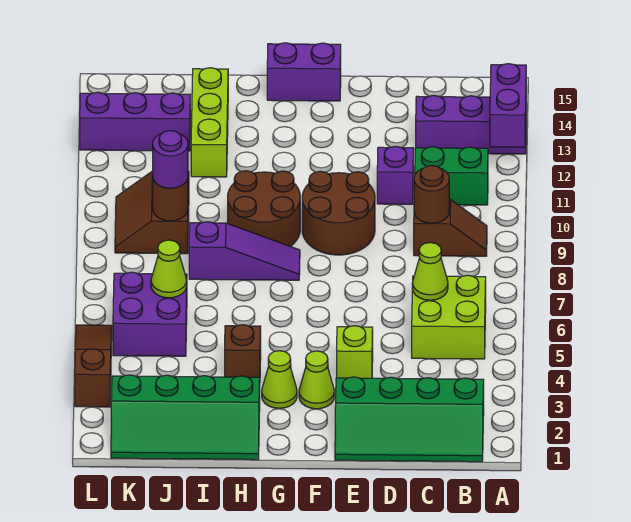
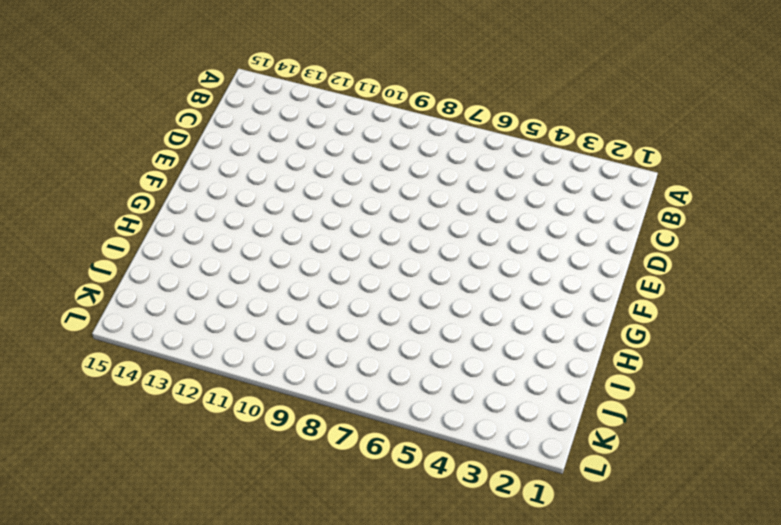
none -> purple brick A13:C13 level 1
none -> green slope B1:E2 level 1 top 2
none -> lime brick B5:C6 level 1

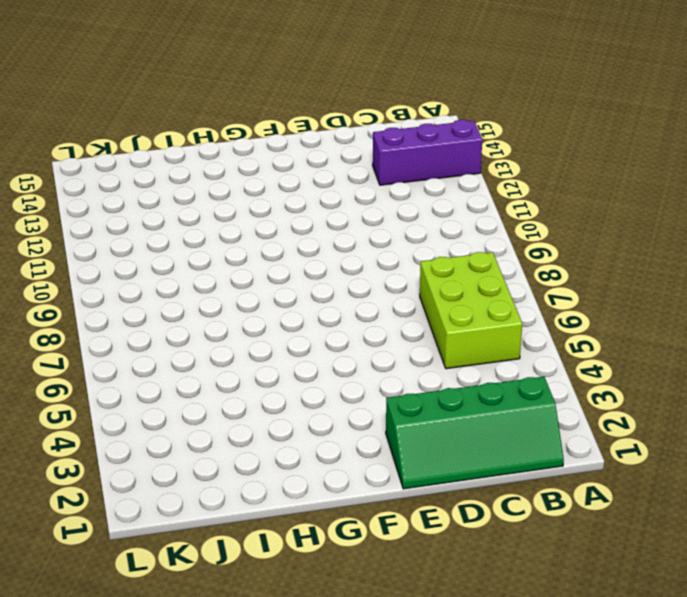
lime brick B5:C7 level 1 -> lime brick B5:C6 level 1
none -> brown slope B9:C9 level 1 top C
none -> green brick B11:C11 level 1
none -> purple brick D11 level 1

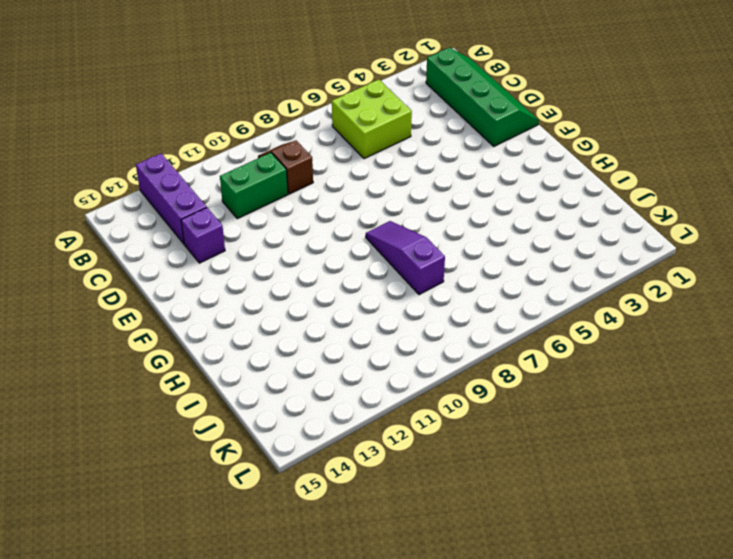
green brick C10:C11 level 1 -> green brick B11:C11 level 1
purple brick D13 level 1 -> purple brick D11 level 1
none -> lime brick E4 level 1
none -> brown round brick E9:F10 level 1
none -> lime cone F3 level 1

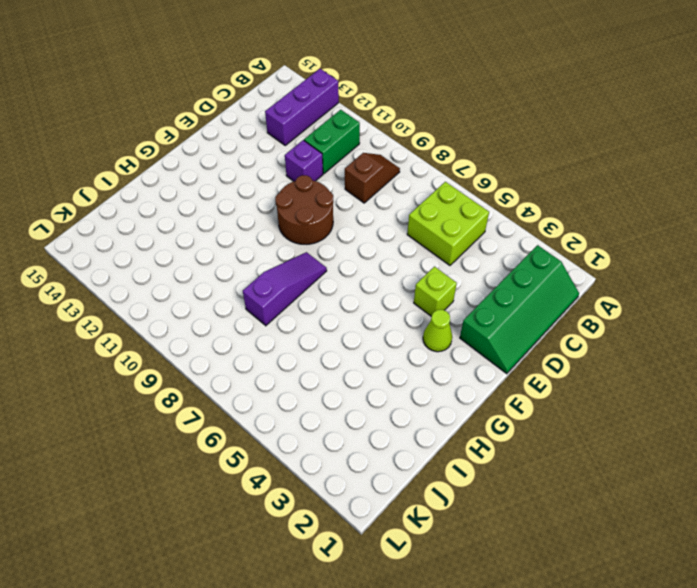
none -> purple brick F15:G15 level 1
none -> lime cone G3 level 1
none -> brown round brick G9:H10 level 1

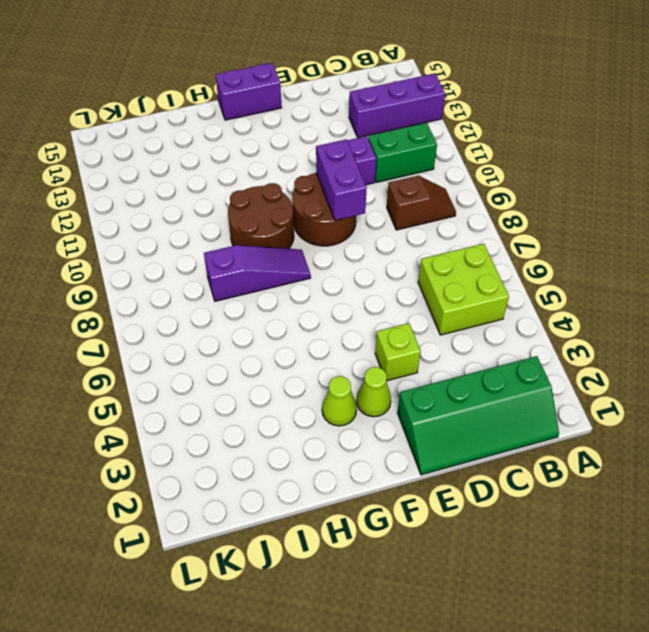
purple brick E9:E10 level 2 -> purple brick A12:A13 level 2
none -> green slope H1:K2 level 1 top 2
none -> brown brick H4 level 1
none -> lime brick I12:I14 level 1

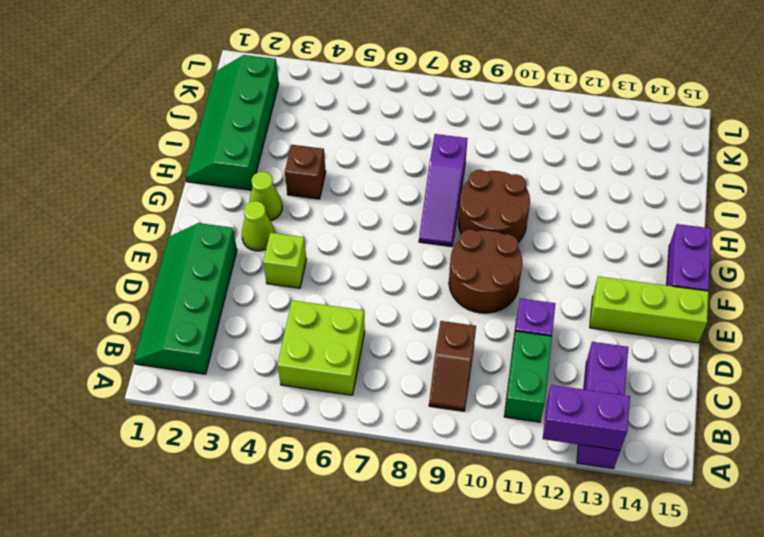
lime brick E13:E15 level 1 -> lime brick I12:I14 level 1
none -> purple brick J5:K6 level 1
none -> brown slope J9:K10 level 1 top J
none -> purple brick J13:L13 level 1

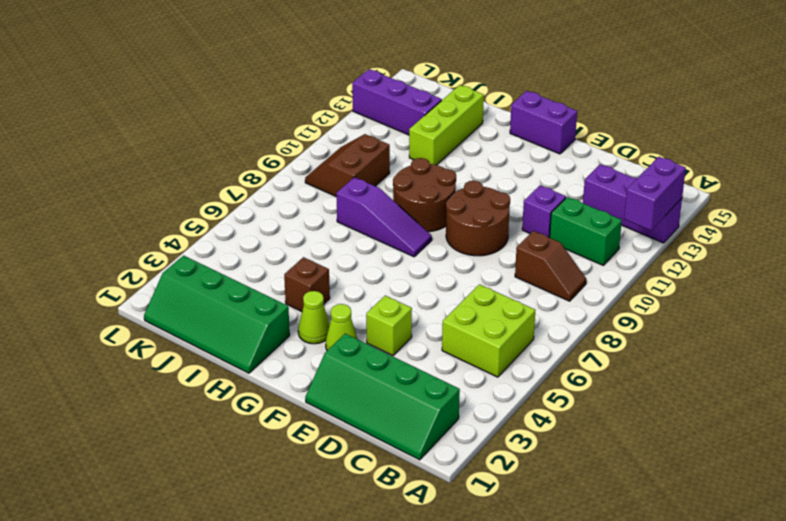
none -> purple brick J5:K6 level 1
none -> brown slope L3:L5 level 1 top 3
none -> lime cone C6 level 2

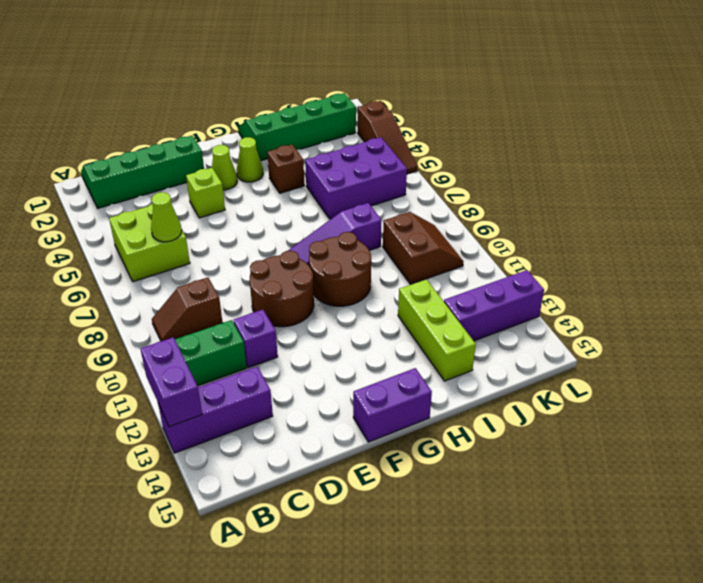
purple brick I5:K6 level 1 -> purple brick J5:K6 level 1
none -> brown round brick C9 level 2
none -> lime cone J6 level 2
none -> brown round brick J9 level 2

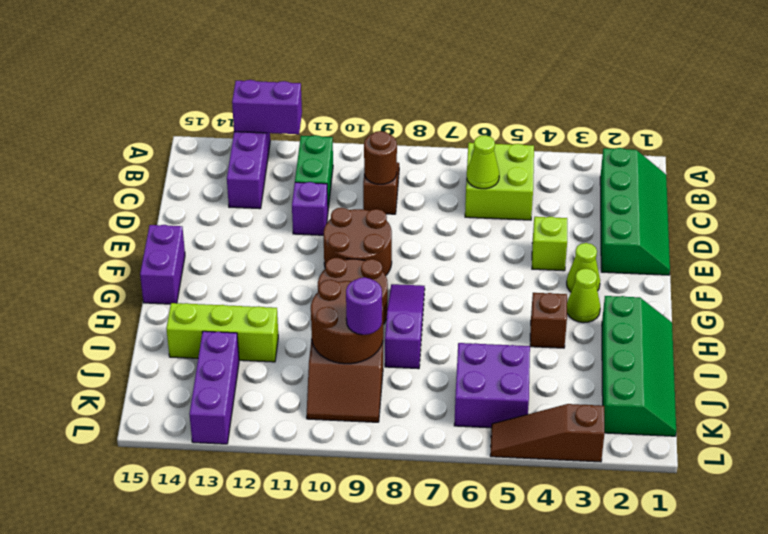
brown round brick I9:J10 level 2 -> brown round brick J9 level 2
none -> lime cone J6 level 2

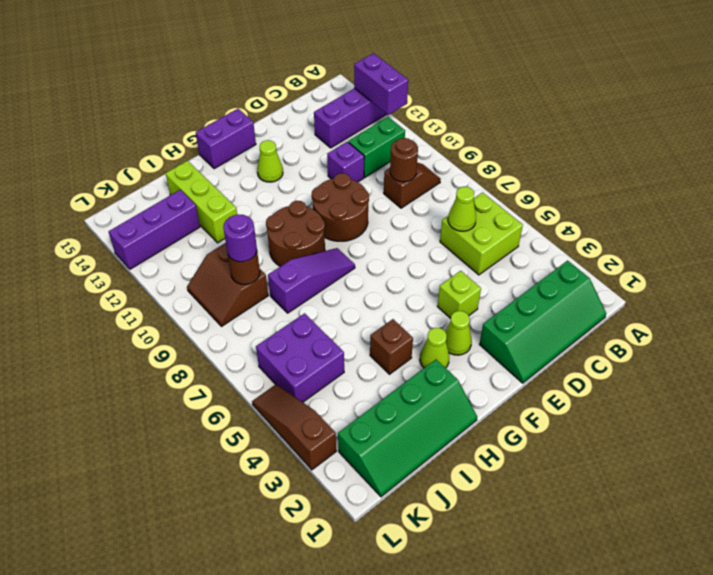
lime cone F13 level 1 -> lime cone J6 level 2

